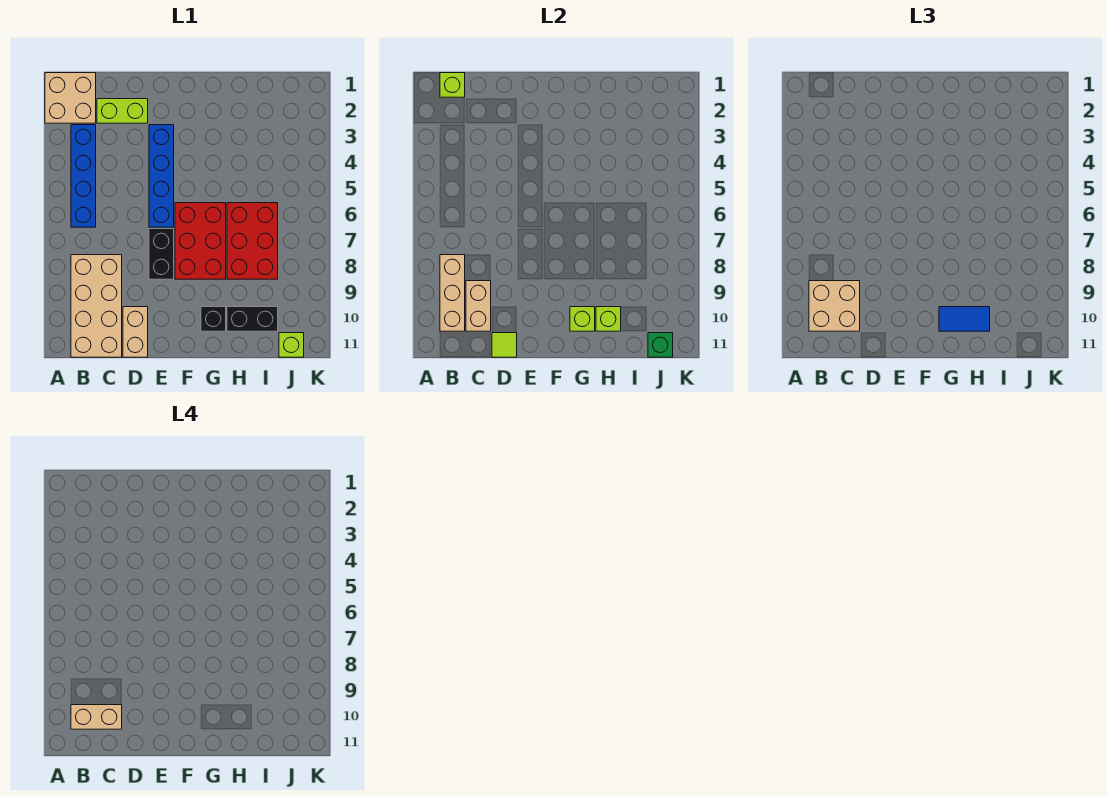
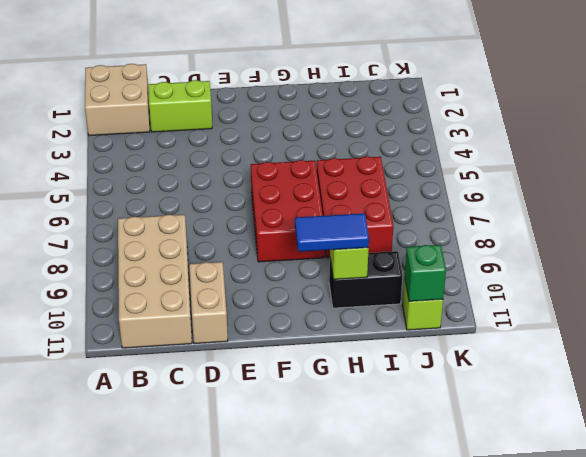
none -> blue brick B3:B6 level 1
none -> blue brick E3:E6 level 1
none -> black brick E7:E8 level 1

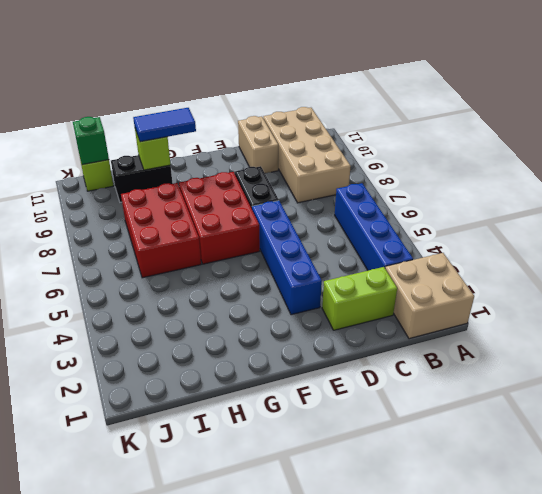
none -> black brick G10 level 1
none -> lime brick B1 level 2
none -> tan brick B8:B10 level 2

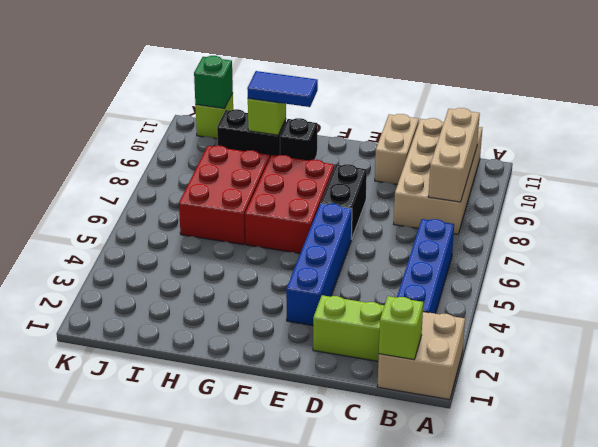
none -> tan brick C9:C10 level 2
none -> lime tile D11 level 2
none -> lime brick G10 level 2

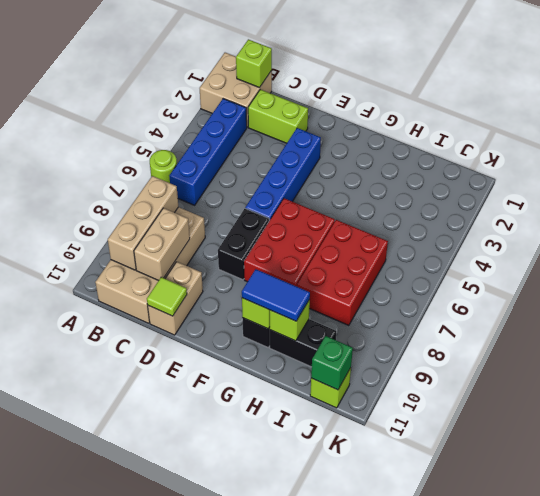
lime round brick A6 level 1 -> none
none -> tan brick B9:C10 level 3
none -> tan brick B10:C10 level 4

